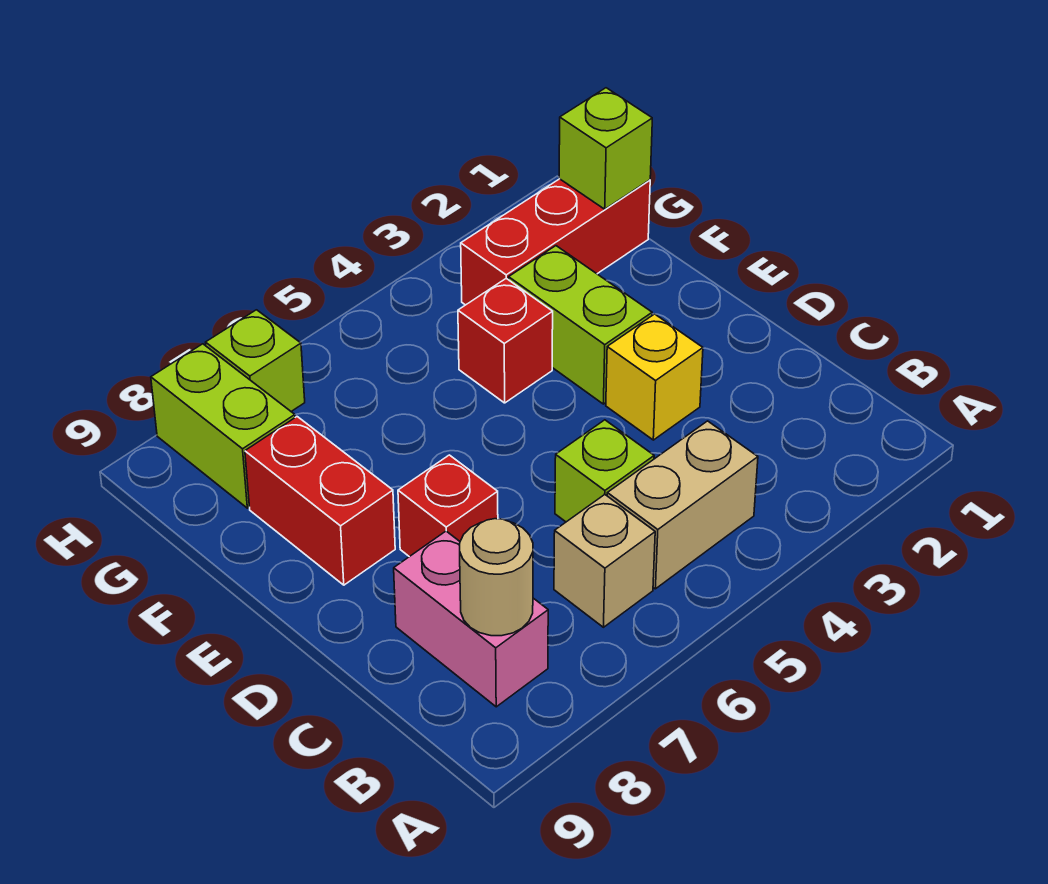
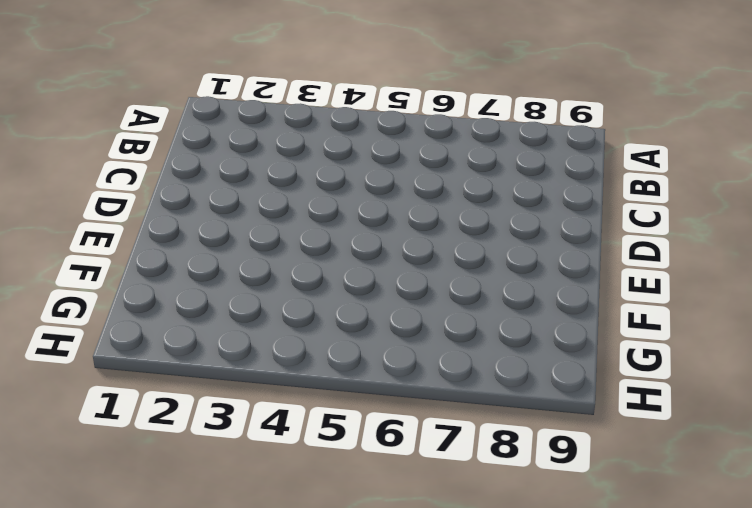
none -> tan brick B4:B5 level 1
none -> tan brick B6 level 1
none -> pink brick B8:C8 level 1

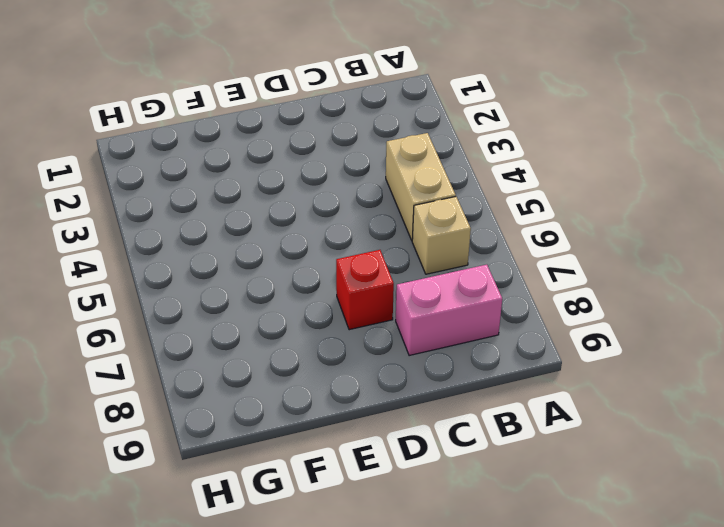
none -> lime brick C5 level 1
none -> yellow brick D3 level 1
none -> lime brick E3:F3 level 1

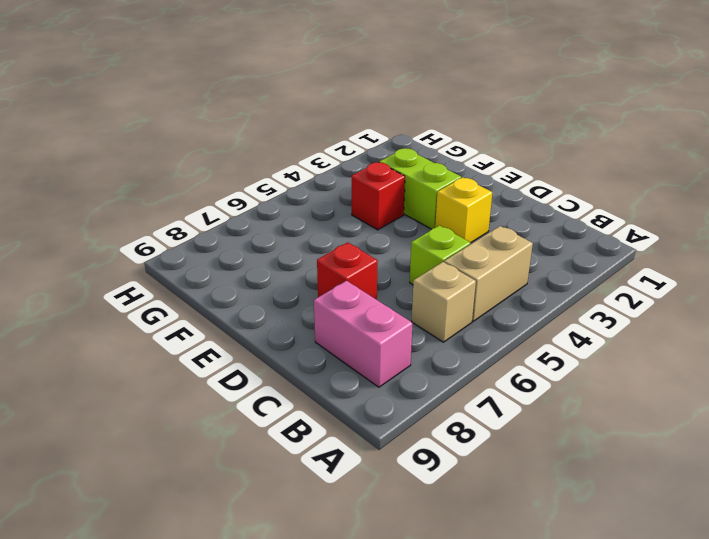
none -> red brick E8:F8 level 1
none -> red brick G1:G3 level 1
none -> lime brick G8:H8 level 1

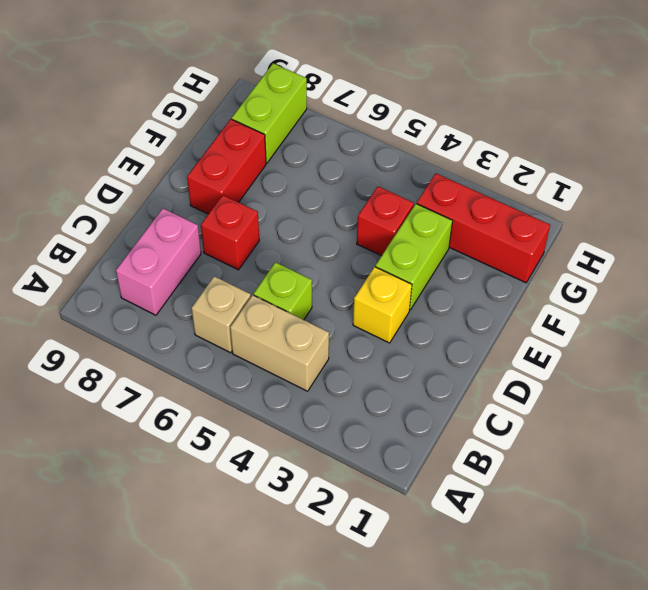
none -> lime brick H7 level 1
none -> tan round brick B8 level 2
none -> lime brick G1 level 2

